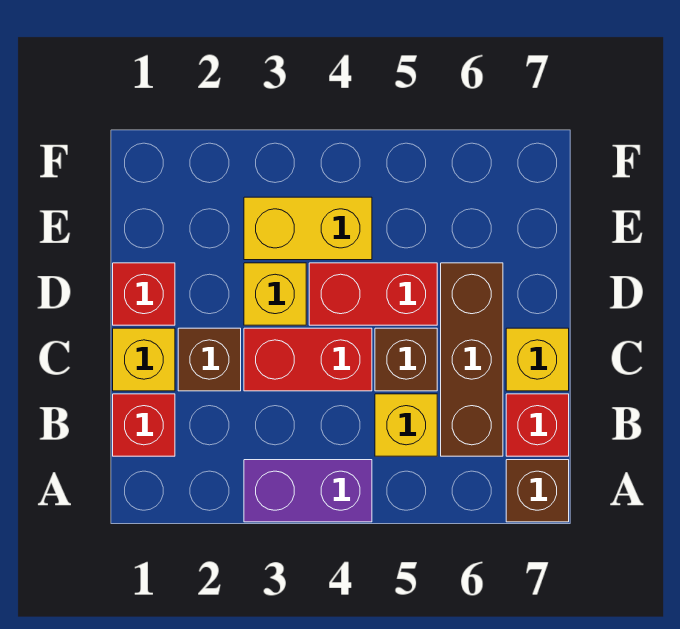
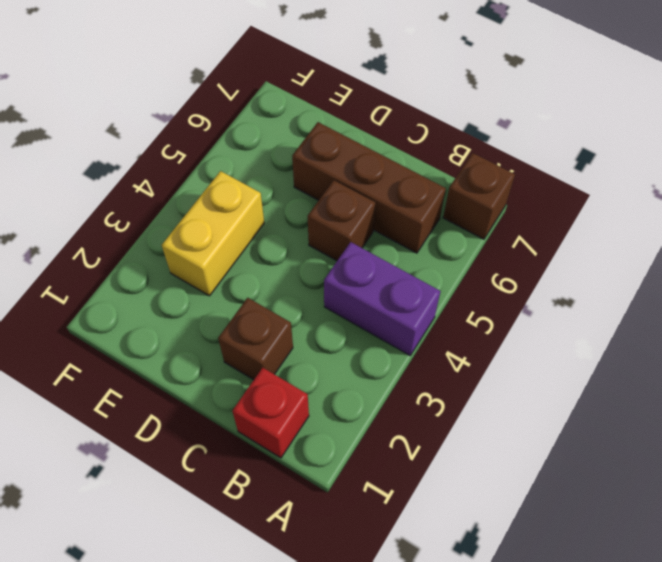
purple brick A4:B4 level 1 -> purple brick A3:A4 level 1
none -> yellow brick B5 level 1
none -> red brick B7 level 1
none -> yellow brick C1 level 1

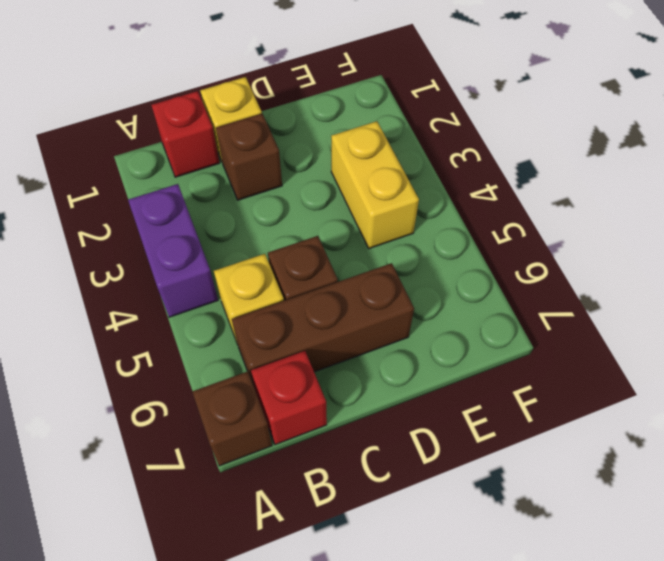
none -> red brick C3:C4 level 1
none -> yellow brick C7 level 1
none -> red brick D1 level 1

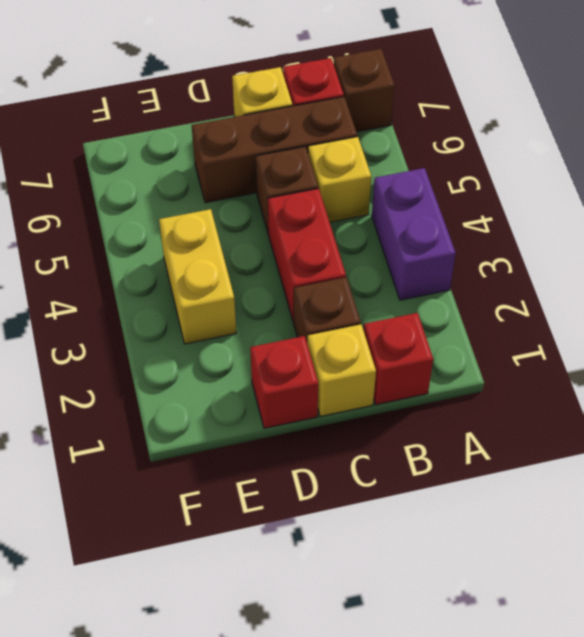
none -> yellow brick D3 level 1
none -> red brick D4:D5 level 1

